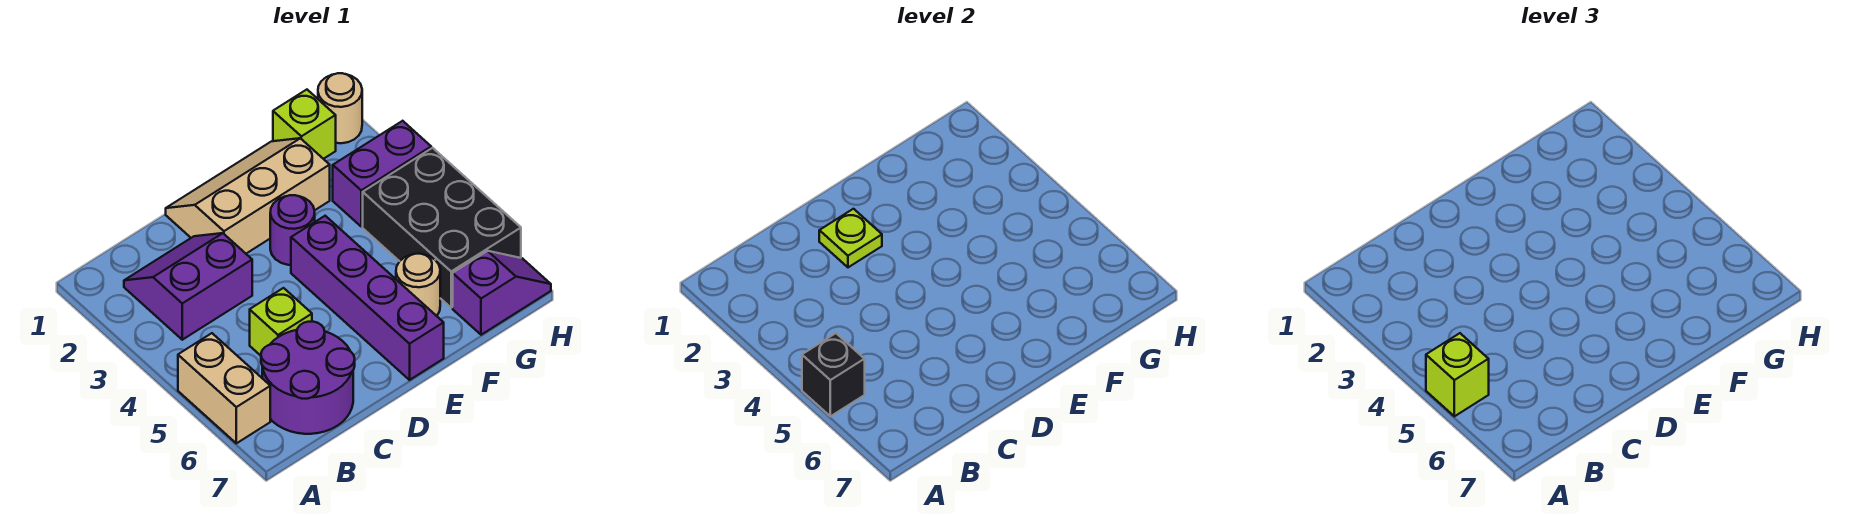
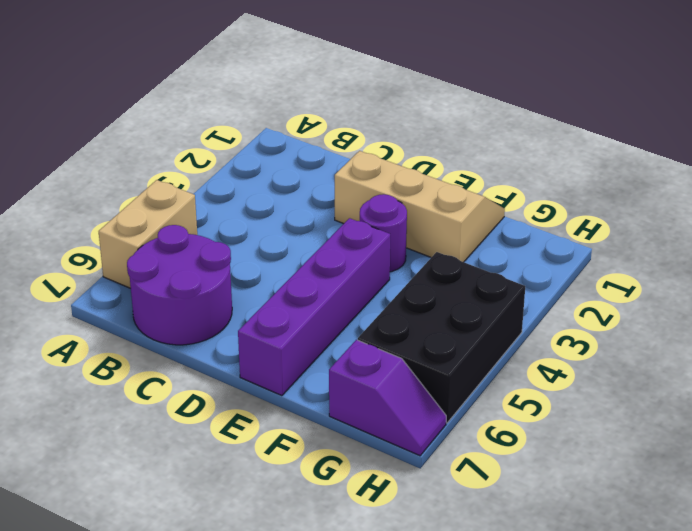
none -> purple slope B2:C3 level 1 top 3
none -> lime brick C5 level 1
none -> tan round brick F6 level 1

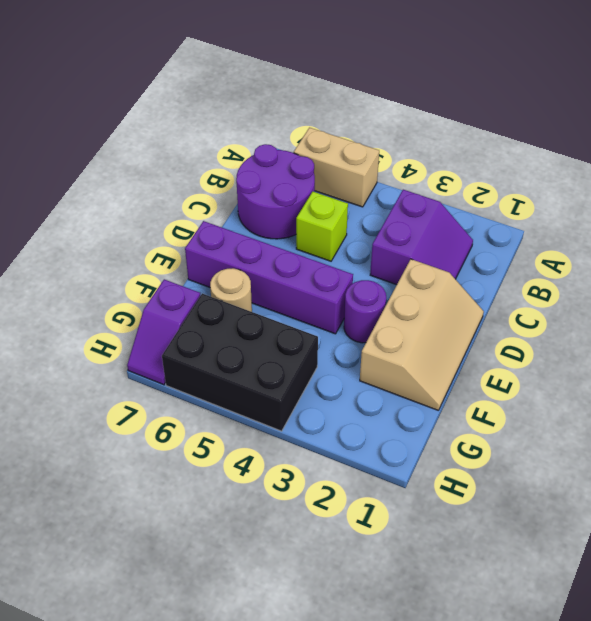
none -> lime brick G1 level 1
none -> purple brick G3:H3 level 1
none -> tan round brick H1 level 1

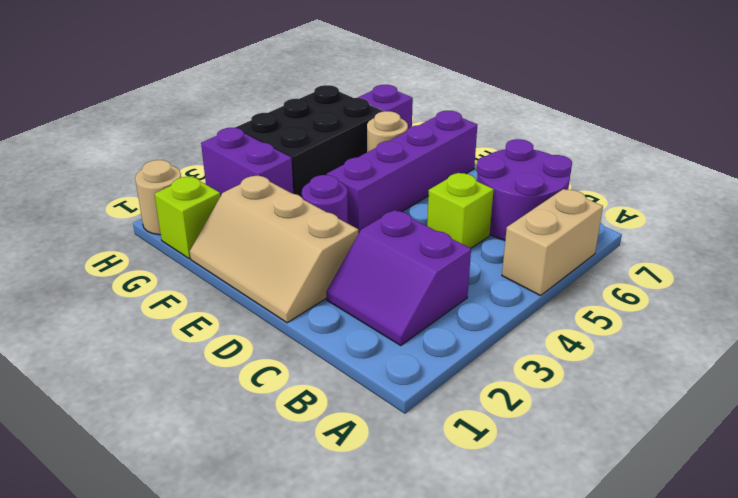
none -> black brick A5 level 2
none -> lime plate D2 level 2
none -> lime brick A5 level 3

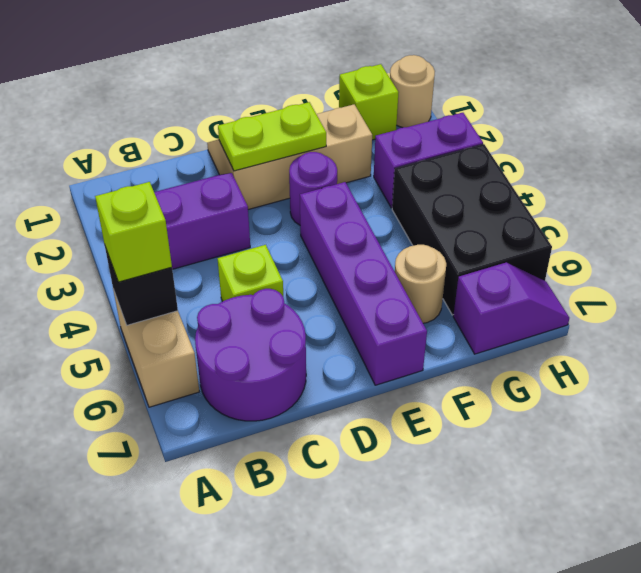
lime plate D2:E2 level 2 -> lime plate D2 level 2

